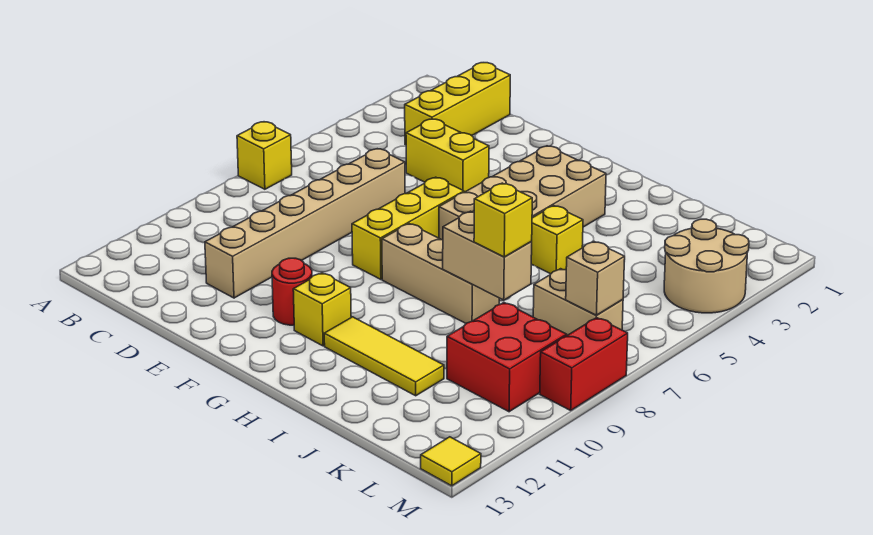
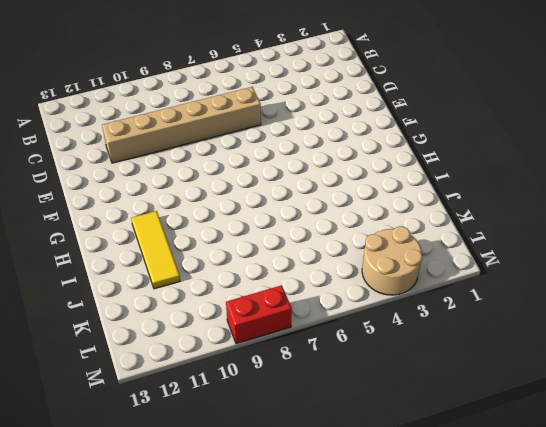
none -> yellow brick A7 level 1
none -> yellow brick C1:C3 level 1
none -> yellow brick D4:E4 level 1

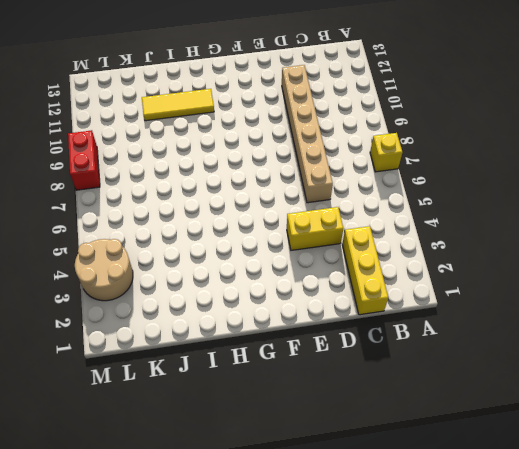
none -> yellow brick F6:F8 level 1
none -> red round brick F11 level 1
none -> tan brick G3:H6 level 1

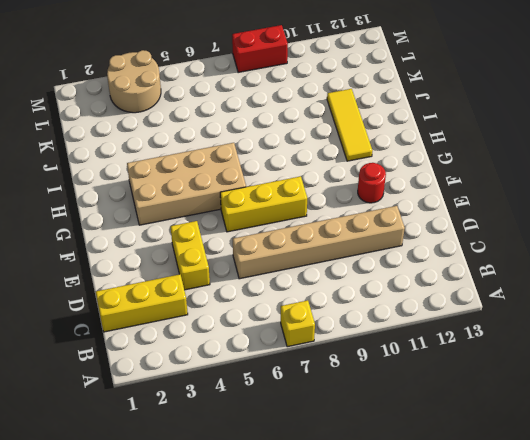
none -> tan brick G8:I8 level 1
none -> yellow brick G11 level 1
none -> yellow brick I5 level 1

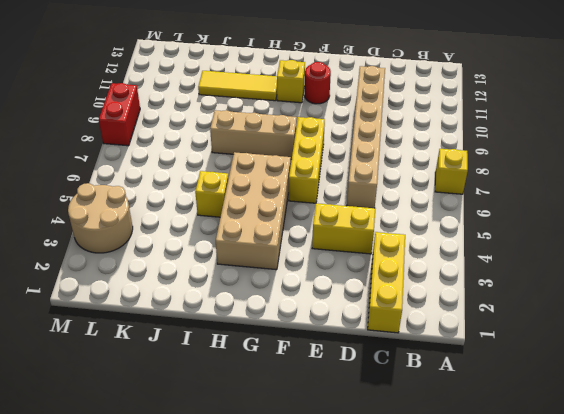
none -> tan brick K7:L7 level 1
none -> red brick K9:L10 level 1
none -> yellow tile M13 level 1

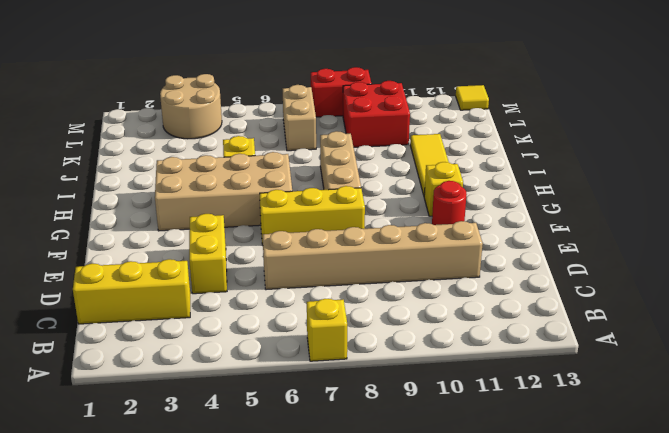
none -> tan brick I8:J8 level 2
none -> tan brick L7 level 2
none -> yellow brick J8 level 3

